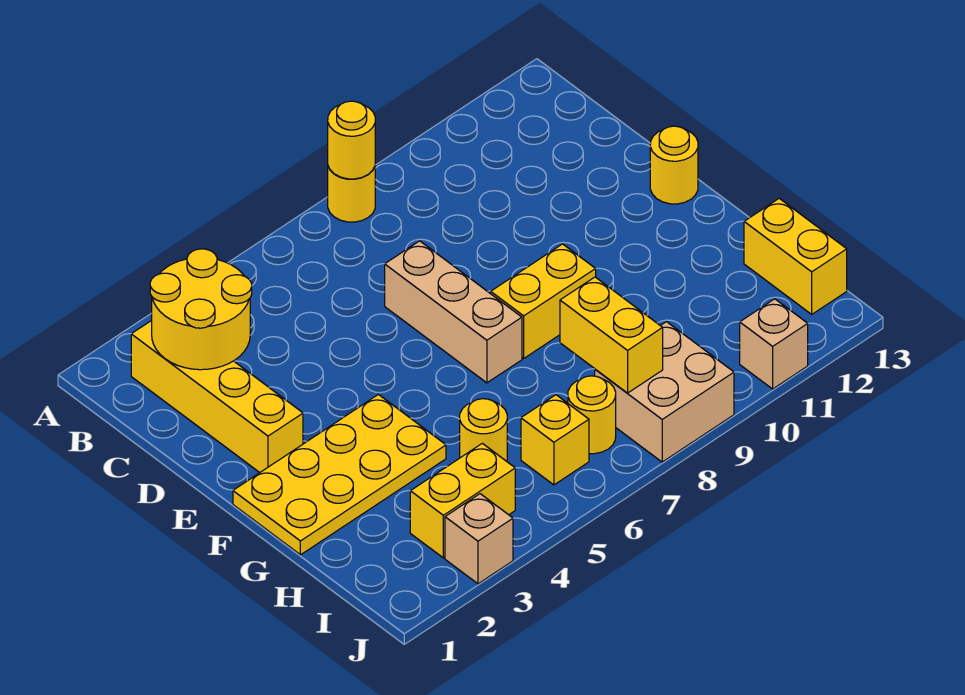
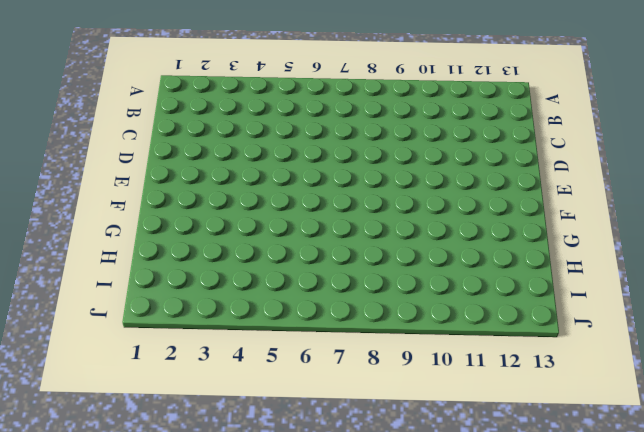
none -> yellow round brick A8 level 1
none -> yellow brick B2:E2 level 1
none -> tan brick D7:F7 level 1

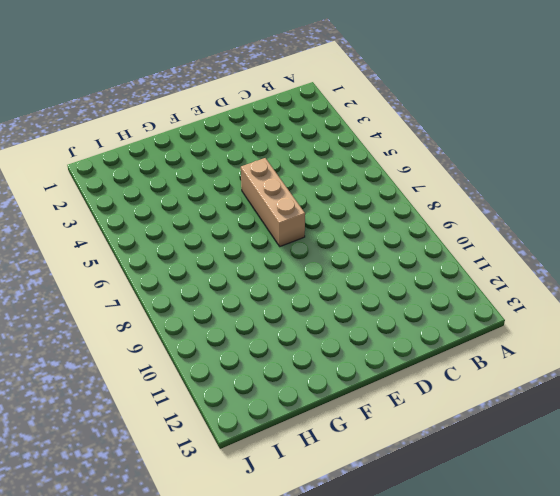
tan brick E5:E7 level 1 -> tan brick D7:F7 level 1
none -> yellow round brick A8 level 1
none -> yellow brick B2:E2 level 1
none -> yellow round brick E13 level 1

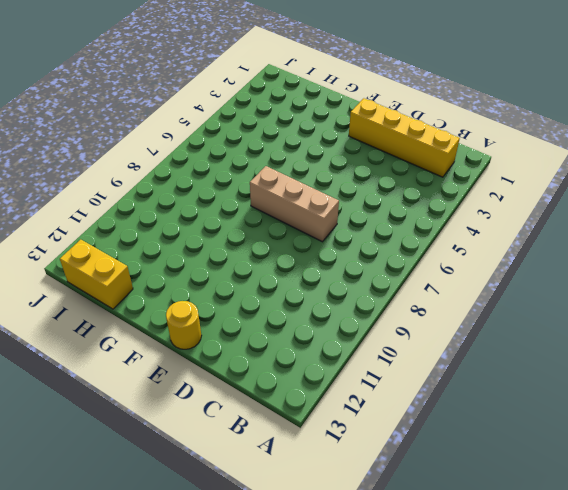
none -> yellow round brick A8 level 1
none -> yellow plate F1:G4 level 1
none -> yellow brick F8:F9 level 1

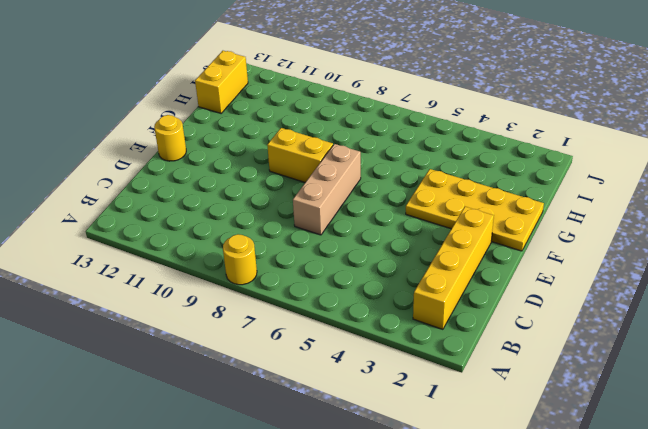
none -> yellow round brick H5 level 1
none -> yellow brick I3:I4 level 1
none -> yellow brick I6 level 1

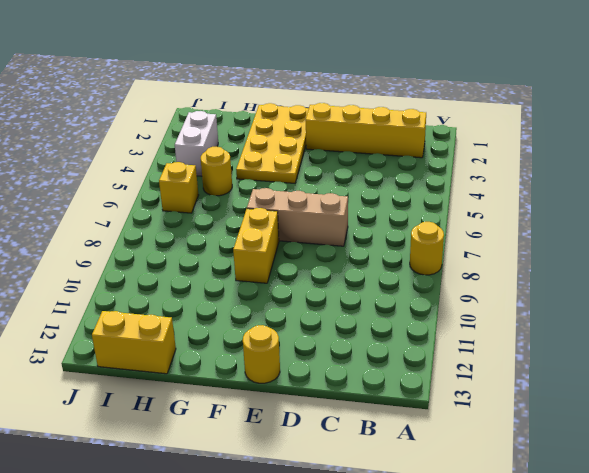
white brick I3:I4 level 1 -> yellow brick I3:I4 level 1
none -> yellow round brick I7 level 1
none -> tan brick I8:J9 level 1
none -> tan brick J3 level 1

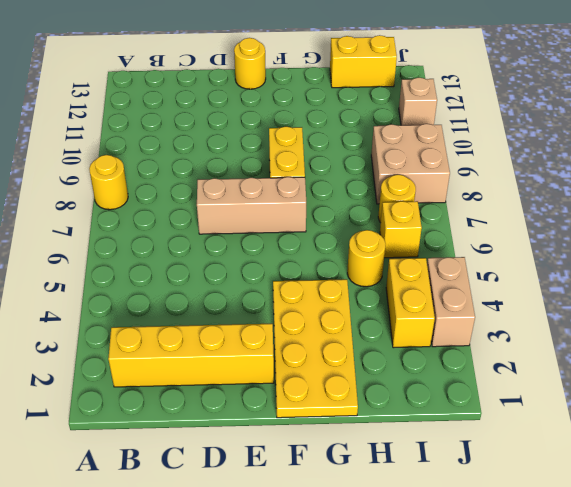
tan brick J3:J4 level 1 -> tan brick J3 level 1
none -> yellow round brick A8 level 2
none -> yellow round brick B2:C3 level 2
none -> yellow brick H8:I8 level 2

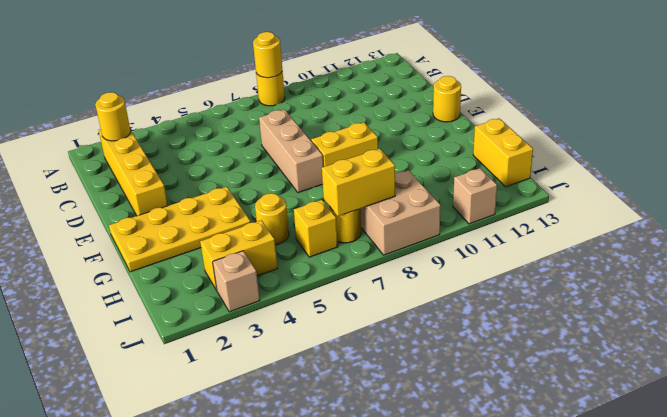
yellow round brick B2 level 2 -> yellow round brick B2:C3 level 2
yellow brick I7:I8 level 2 -> yellow brick H8:I8 level 2

